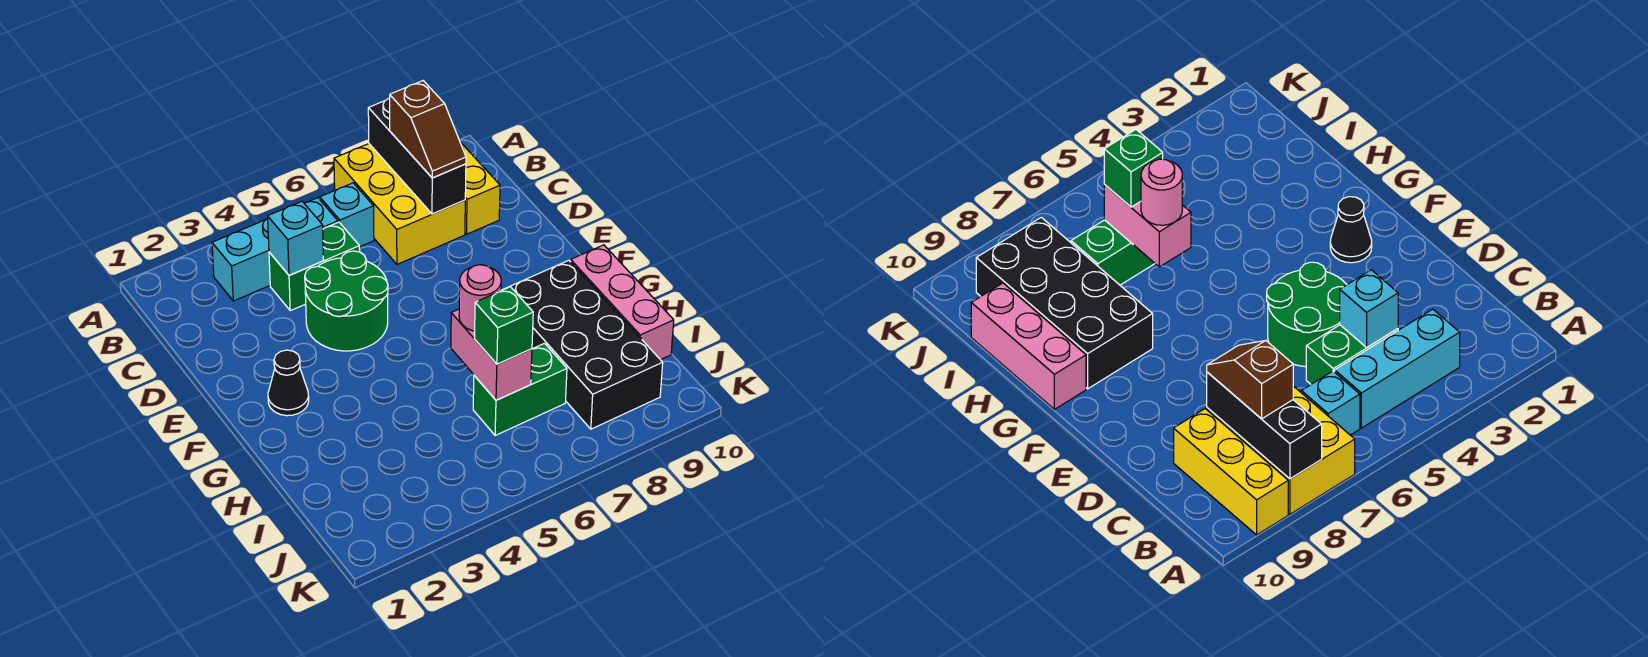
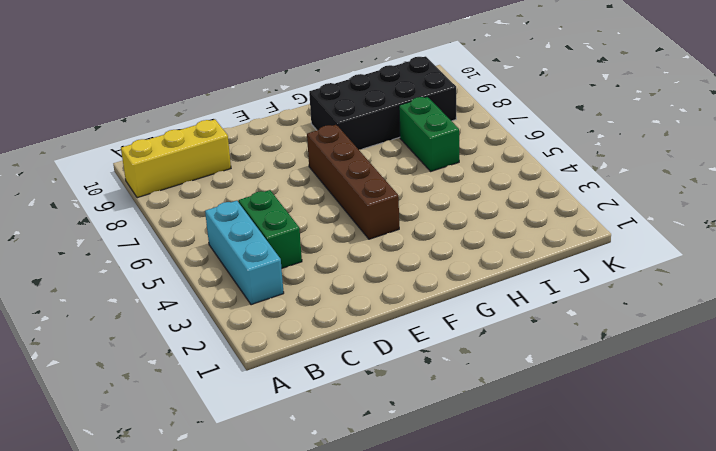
brown brick F4:F7 level 1 -> none
none -> yellow brick A7:C8 level 1
none -> cyan brick B6 level 1
none -> green round brick D4:E5 level 1

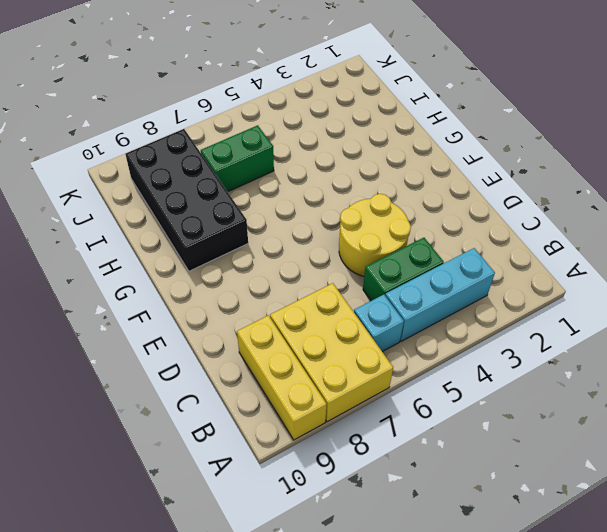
yellow round brick D4:E5 level 1 -> green round brick D4:E5 level 1
none -> black cone F2 level 1
none -> pink brick G10:I10 level 1
none -> black brick A8:C8 level 2

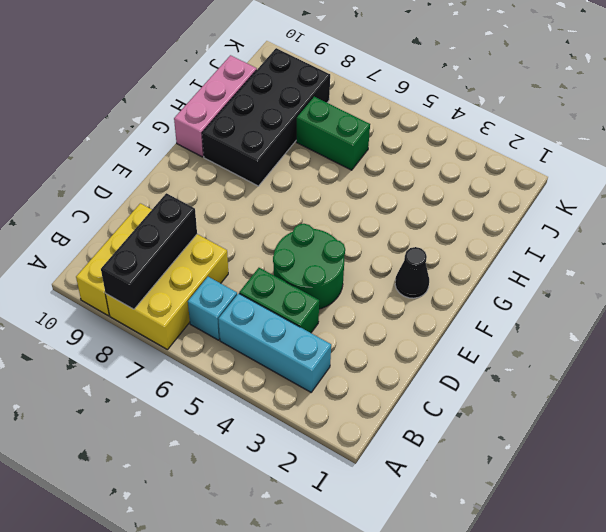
none -> cyan brick C4 level 2
none -> pink brick H6:I6 level 2
none -> brown slope B8:C8 level 3 top B

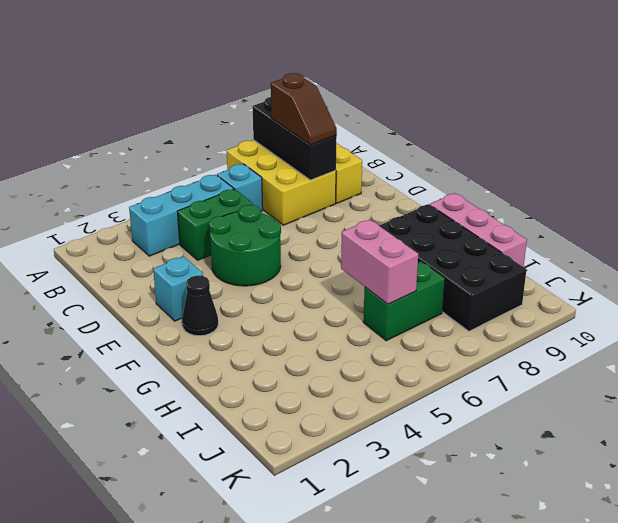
cyan brick E2 level 1 -> cyan brick C4 level 2
none -> pink round brick H6 level 3
none -> green brick I6 level 3

